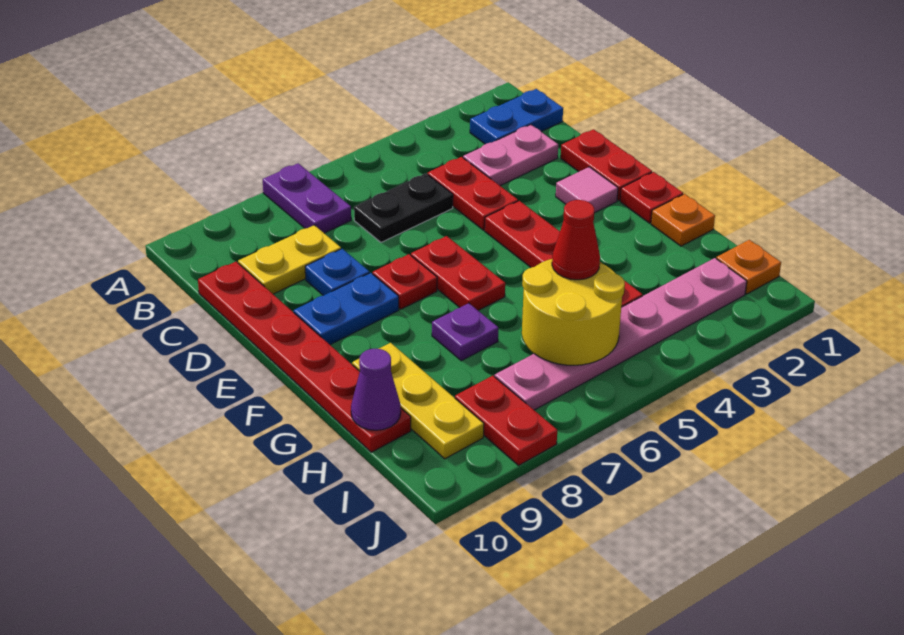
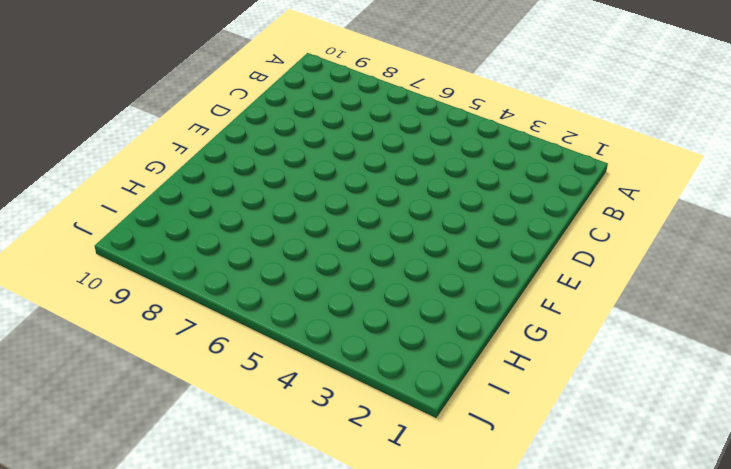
none -> purple plate A7:B7 level 1
none -> blue plate B1:B2 level 1
none -> pink plate C2:C3 level 1

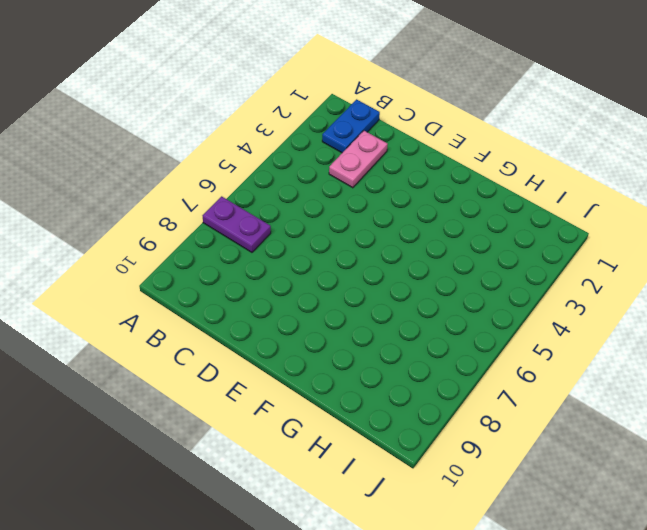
none -> red plate C4:D4 level 1
none -> black plate C5:C6 level 1
none -> yellow plate C8:C9 level 1

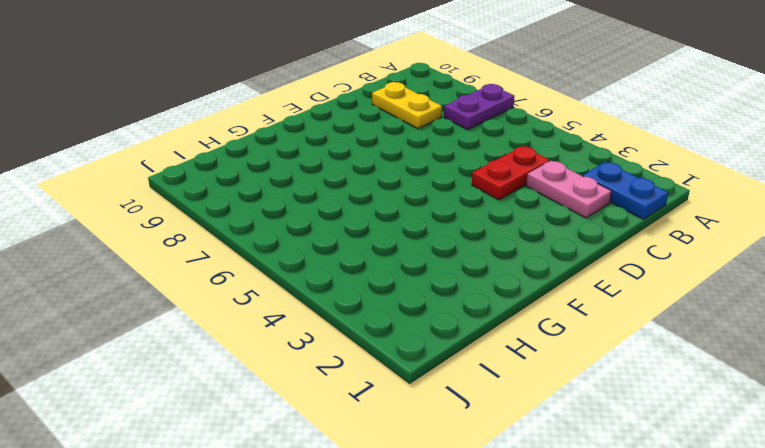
none -> black plate C5:C6 level 1
none -> red plate C10:H10 level 1
none -> red plate D1:E1 level 1

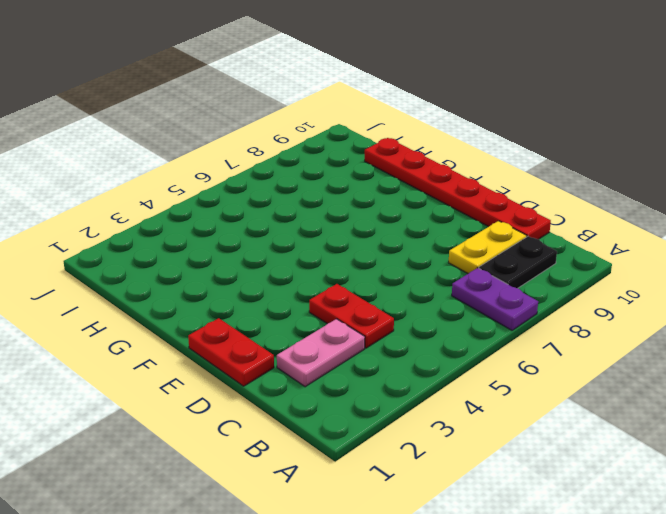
black plate B8:B9 level 1 -> black plate C5:C6 level 1
none -> blue plate B1:B2 level 1
none -> blue plate D8 level 1
none -> pink tile E2 level 1

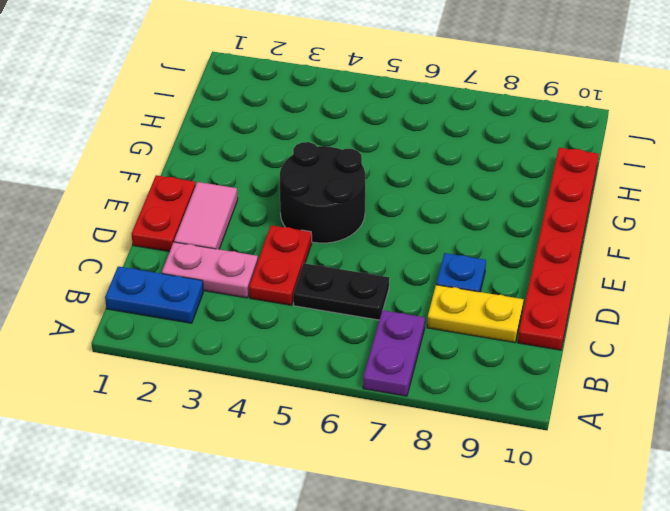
pink tile D2:E2 level 1 -> pink tile E2 level 1
black round brick E4:F5 level 1 -> red plate E4:H4 level 1
none -> red plate E6:F6 level 1
none -> red plate E7 level 1
none -> blue plate E8:E9 level 1

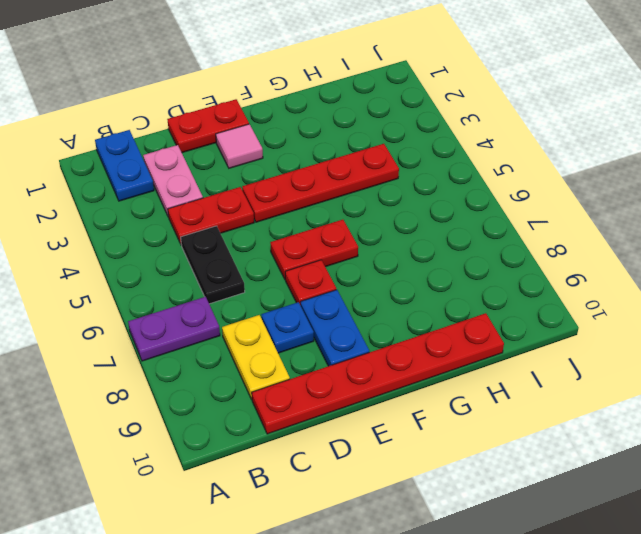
none -> red plate F1 level 1
none -> orange plate G1 level 1
none -> purple plate G7 level 1

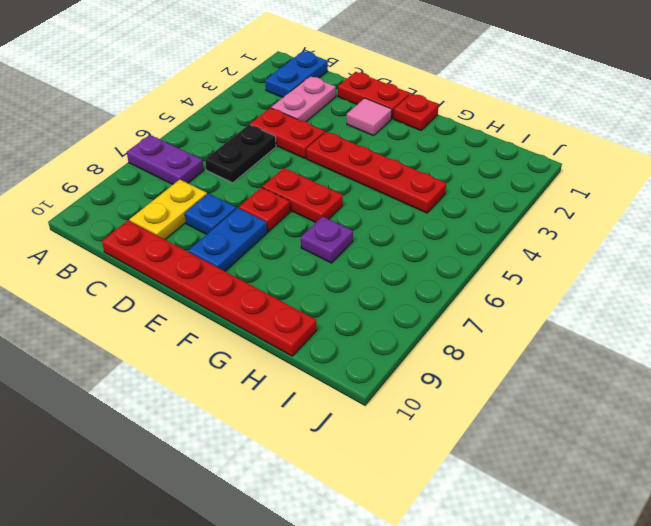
none -> orange plate G1 level 1
none -> yellow plate G9:I9 level 1
none -> orange plate I1 level 1

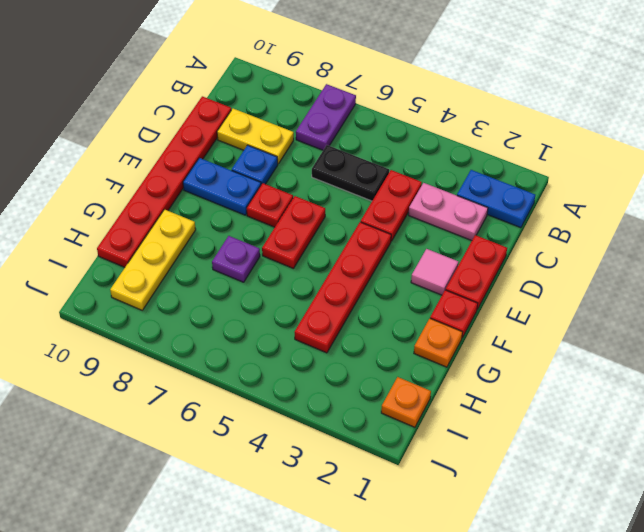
none -> pink plate I2:I7 level 1
none -> red plate I8:J8 level 1
none -> yellow round brick H5:I6 level 2

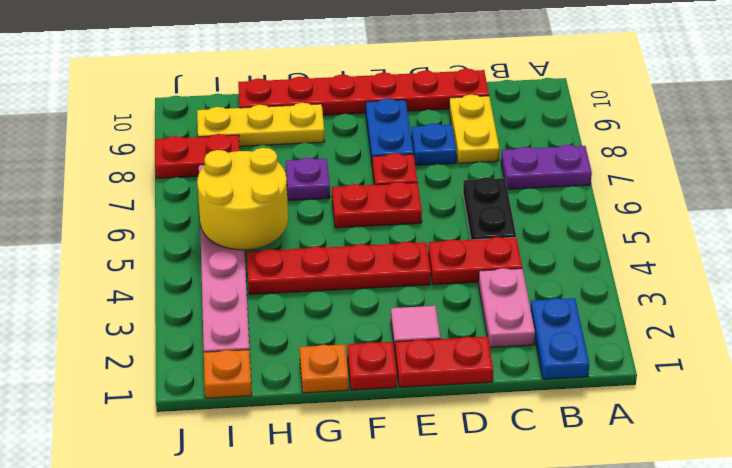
none -> purple cone H10 level 2
none -> red cone H5 level 3

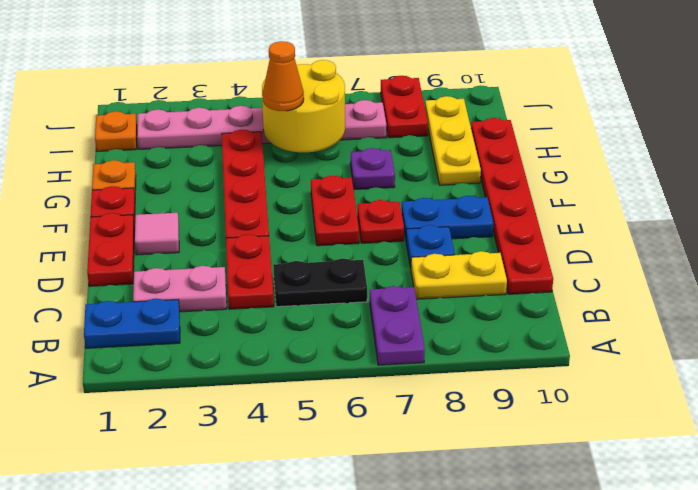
orange cone H5 level 3 -> red cone H5 level 3
none -> purple cone H10 level 2

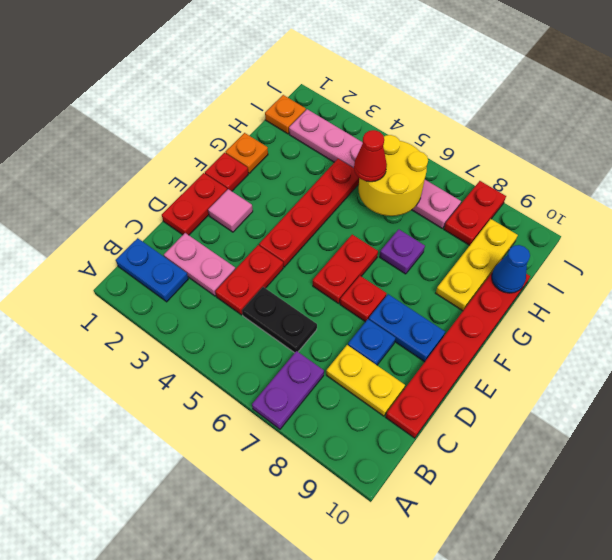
blue cone H10 level 2 -> purple cone H10 level 2

